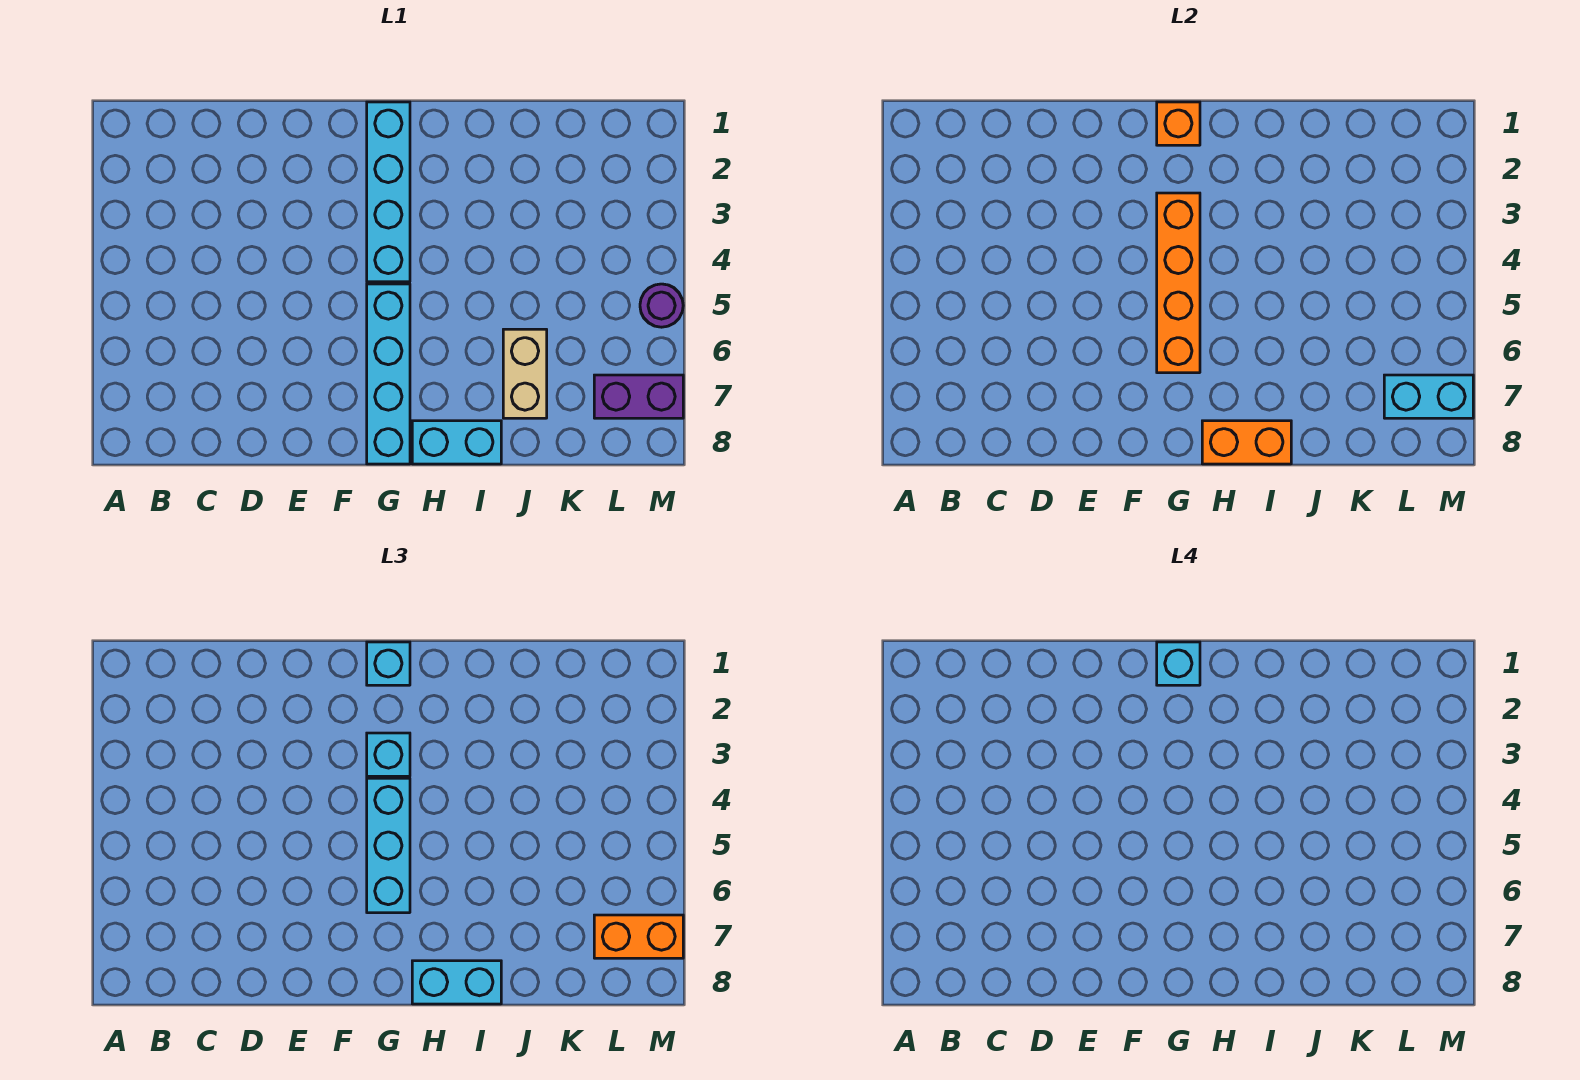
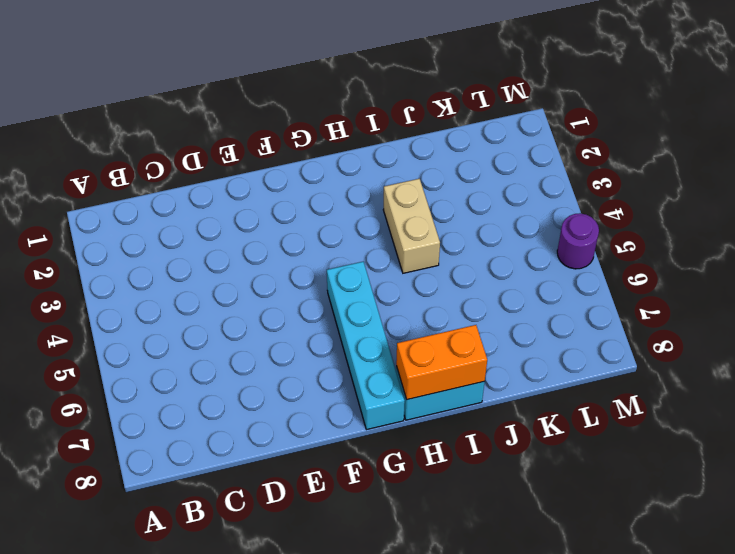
tan brick I3:I4 level 1 -> tan brick J6:J7 level 1
none -> cyan brick G1:G4 level 1
none -> purple brick L7:M7 level 1
none -> orange brick G1 level 2

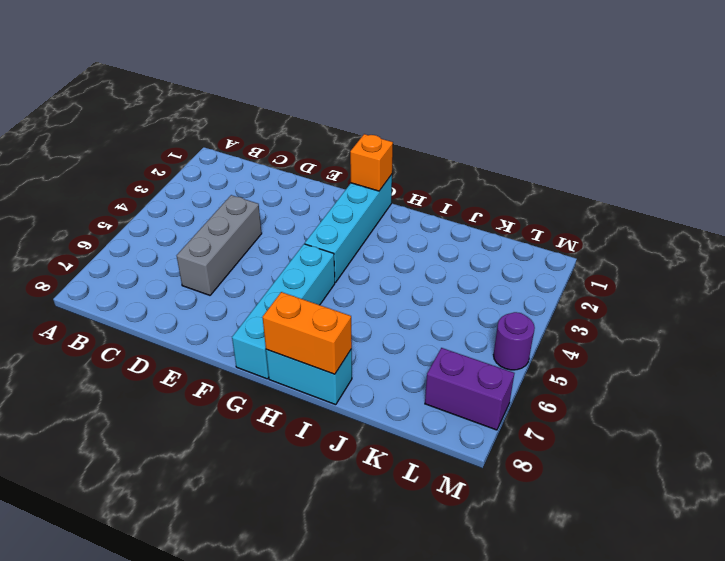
grey brick D4:D6 level 1 -> none
none -> tan brick J6:J7 level 1
none -> orange brick G3:G6 level 2
none -> cyan brick L7:M7 level 2

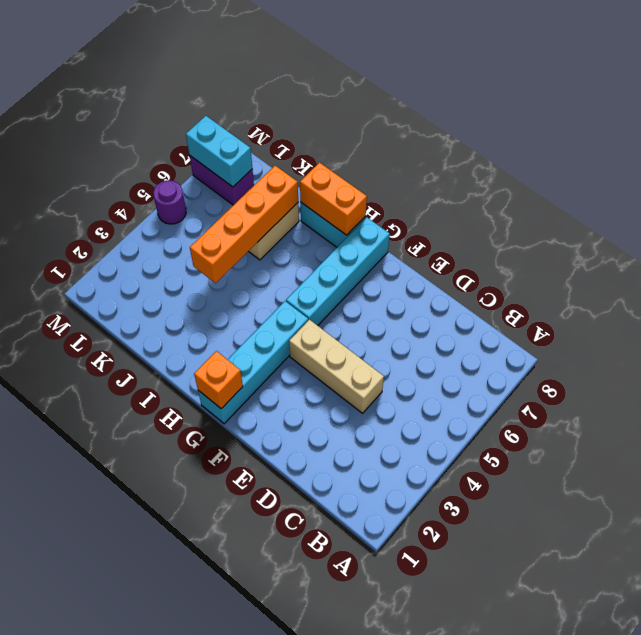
tan brick D4:F4 level 1 -> none
orange brick J4:J7 level 2 -> orange brick G3:G6 level 2
none -> cyan brick G1 level 3
none -> cyan brick G3 level 3
none -> cyan brick G4:G6 level 3

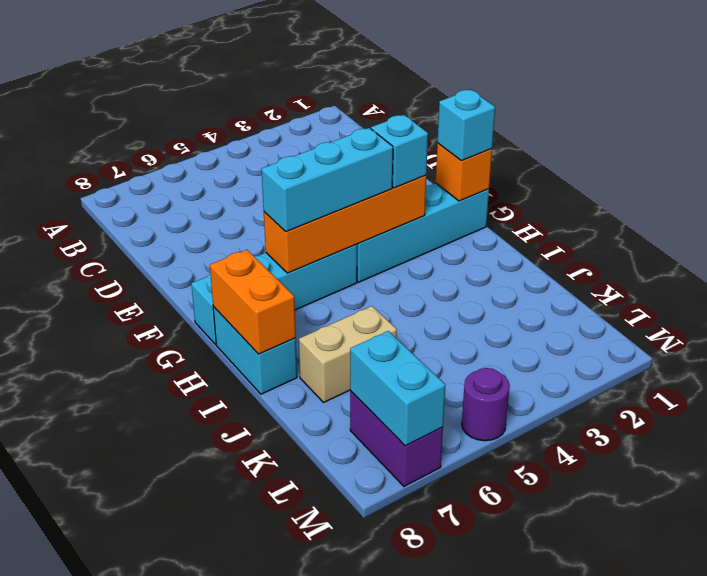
none -> cyan brick H8:I8 level 3
none -> orange brick L7:M7 level 3
none -> cyan brick G1 level 4

